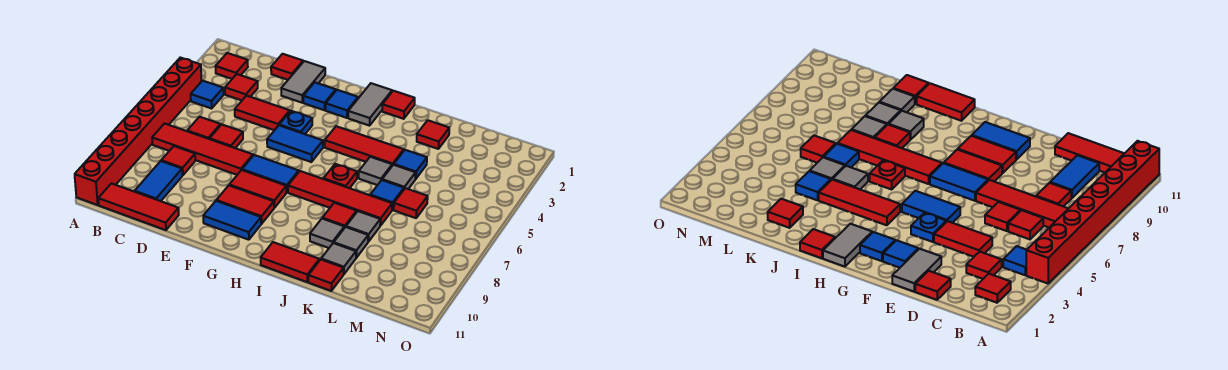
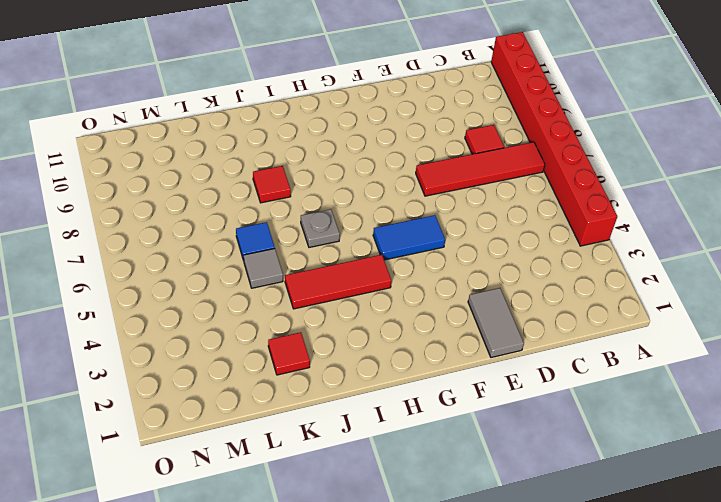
grey plate I6 level 1 -> red plate I6 level 1
none -> red tile B2 level 1
none -> blue tile B4 level 1
none -> red tile B11:D11 level 1
none -> red tile C3 level 1

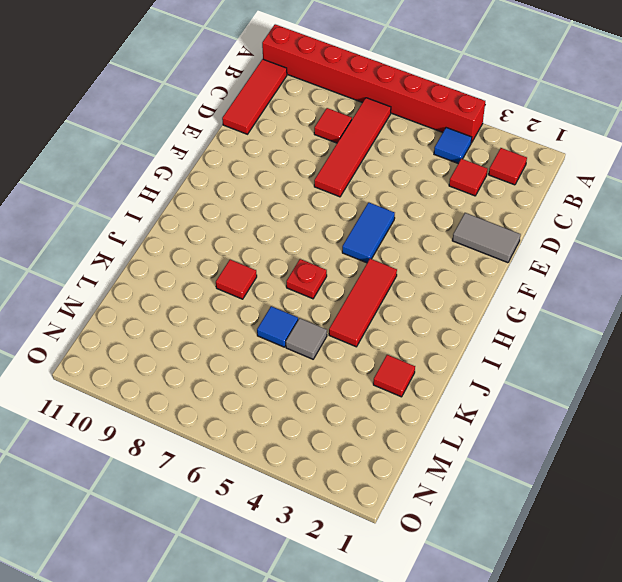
none -> red tile C6 level 1
none -> blue tile C9:C10 level 1
none -> red tile D1 level 1
none -> red tile D4:E4 level 1

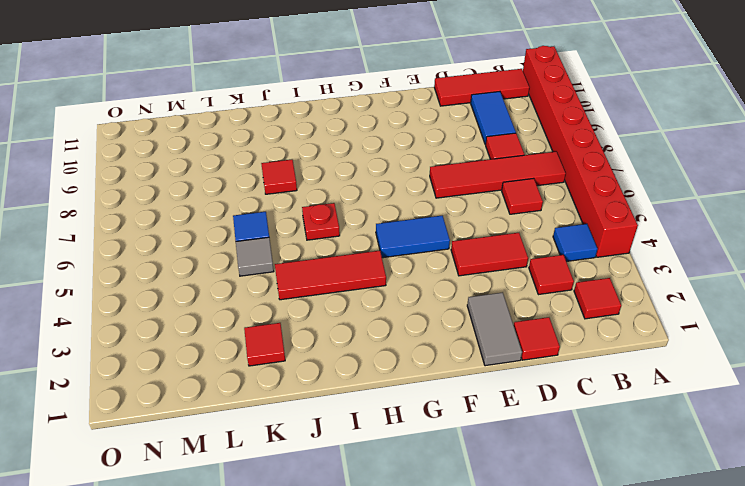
none -> red tile D6 level 1
none -> blue tile F2 level 1
none -> blue plate F4 level 1
none -> blue tile F7:G7 level 1

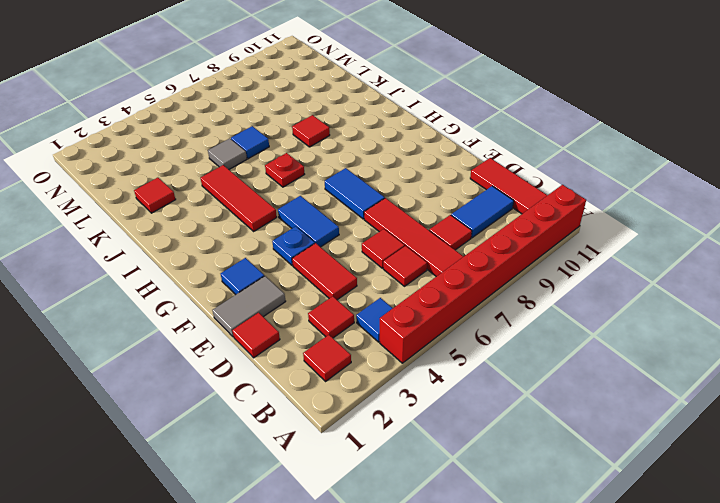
none -> red tile F8:G8 level 1
none -> red tile F9:G9 level 1
none -> blue tile F10:G10 level 1
none -> blue tile G2 level 1

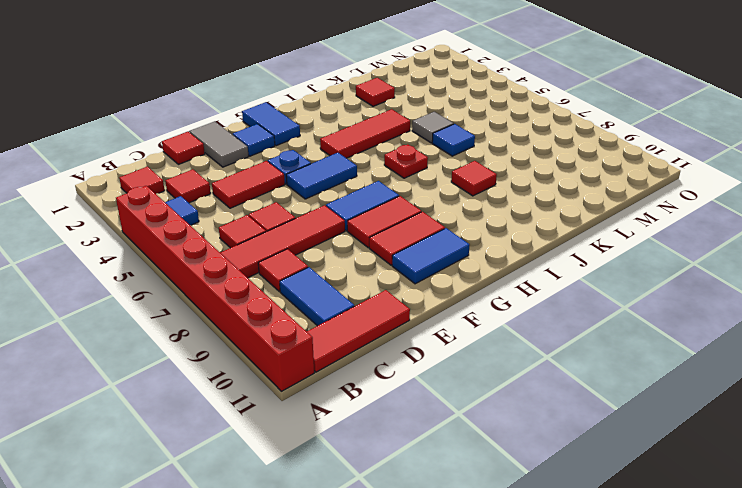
blue tile G1:G2 level 1 -> blue tile G2 level 1
none -> grey tile H1:H2 level 1
none -> red tile H7:K7 level 1
none -> red tile I1 level 1
none -> red tile I11:J11 level 1

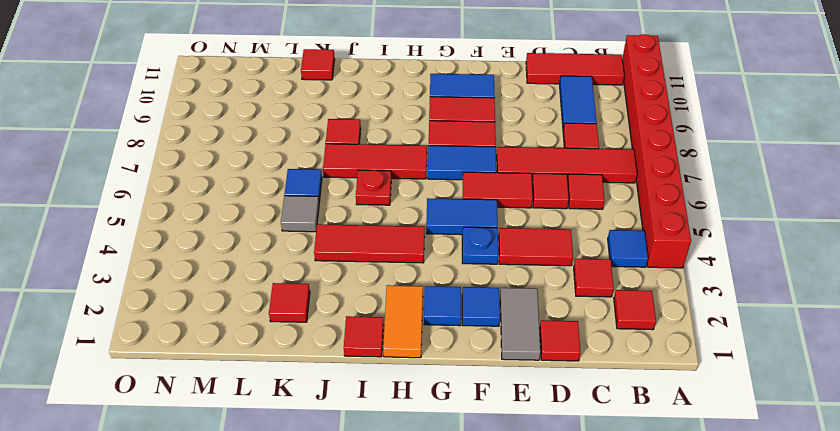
red tile E6:F6 level 1 -> red tile I11:J11 level 1
orange tile H1:H2 level 1 -> grey tile H1:H2 level 1
red tile H7:J7 level 1 -> red tile H7:K7 level 1
none -> grey tile J5 level 1
none -> grey tile J9 level 1
none -> blue tile K4 level 1
none -> grey tile K8 level 1

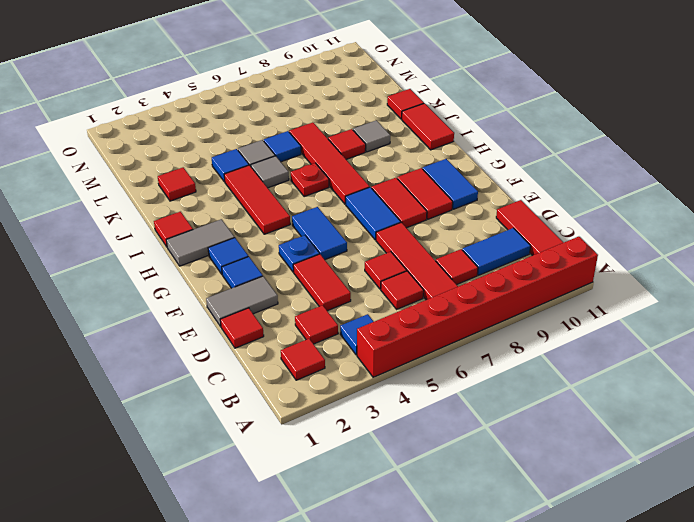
none -> grey tile K8 level 1
none -> grey tile K9 level 1
none -> grey tile K10 level 1
none -> red tile L6 level 1

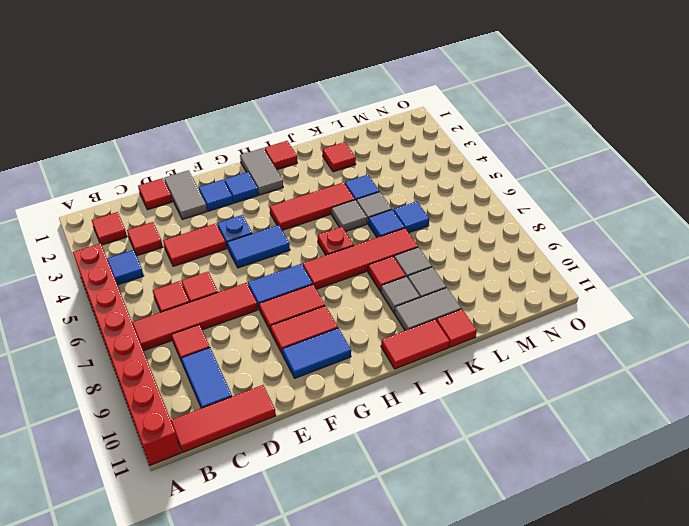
grey tile J10:K10 level 1 -> grey tile K10 level 1
blue tile L6 level 1 -> red tile L6 level 1

